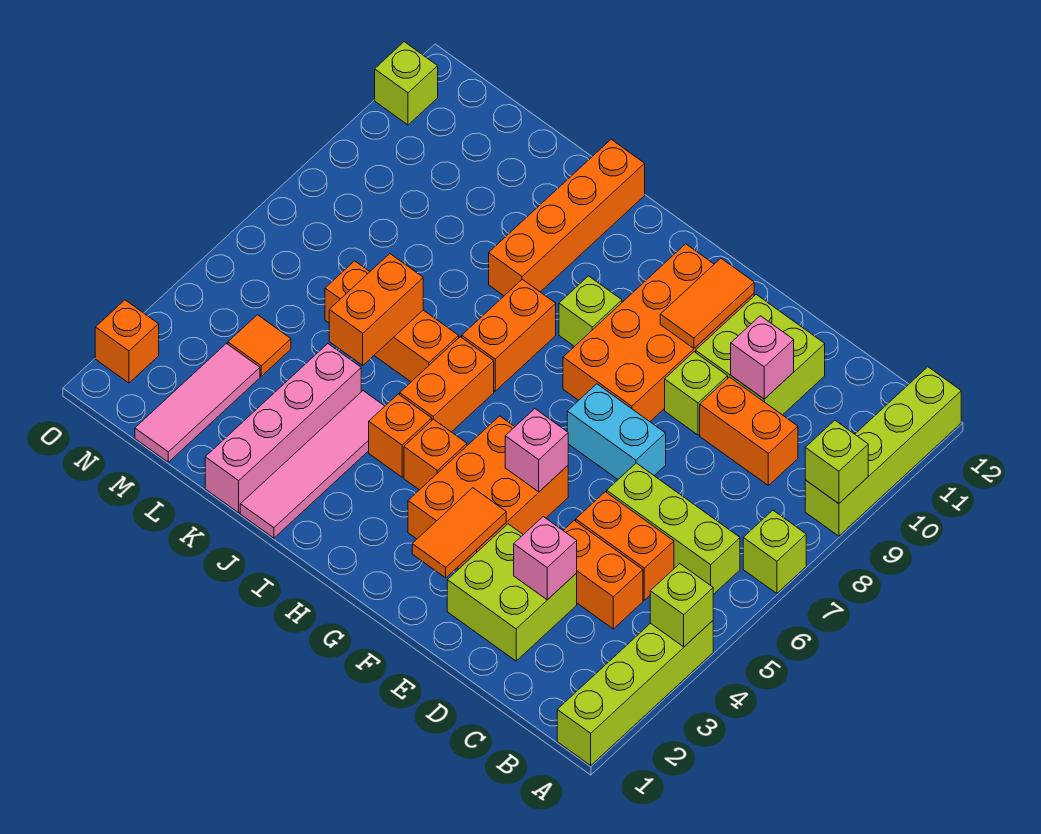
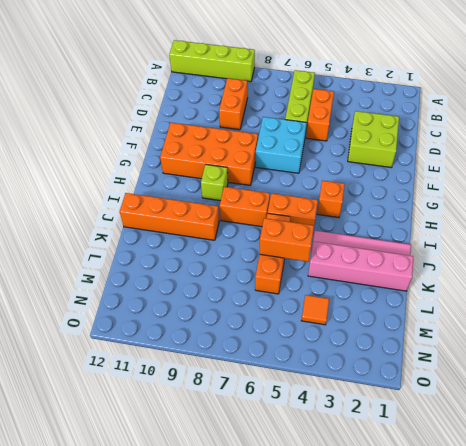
cyan brick E6:F7 level 1 -> cyan brick E7:F7 level 1
none -> lime brick A1:A4 level 1
none -> lime brick A7 level 1
none -> orange brick C4:D4 level 1
none -> lime brick D10:E11 level 1

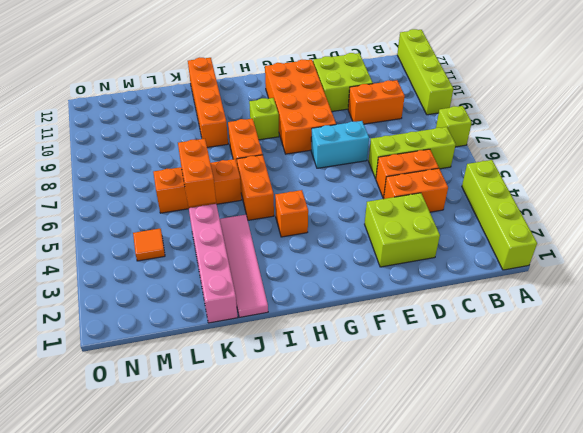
none -> lime brick E9 level 1
none -> orange brick F3:G5 level 1
none -> orange brick I4 level 1
none -> pink tile M1:M3 level 1

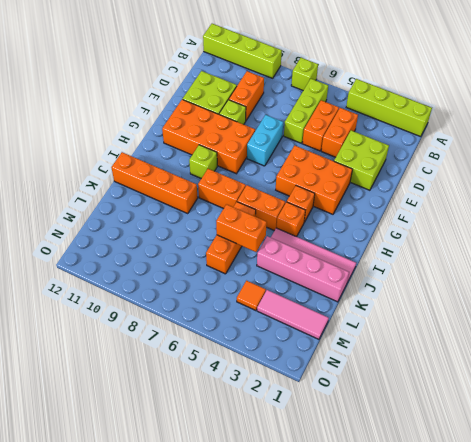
none -> orange brick O2 level 1
none -> lime brick O11 level 1
none -> lime brick A4 level 2
none -> lime brick A9 level 2

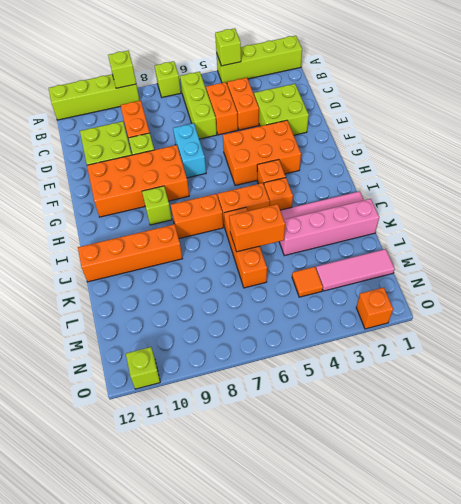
none -> pink brick D3 level 2
none -> pink brick D10 level 2
none -> orange tile F2:F3 level 2
none -> pink brick F5 level 2

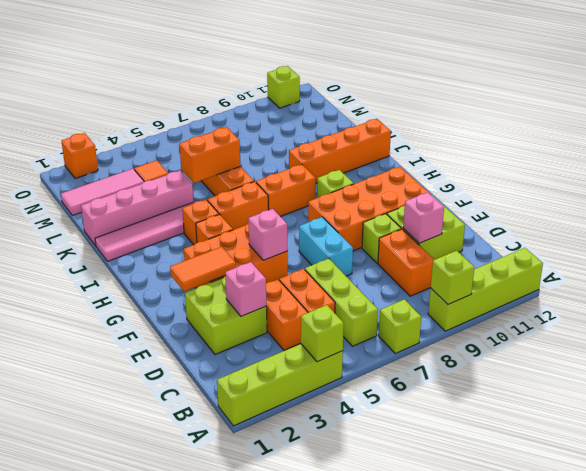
none -> orange tile F10:F11 level 2

